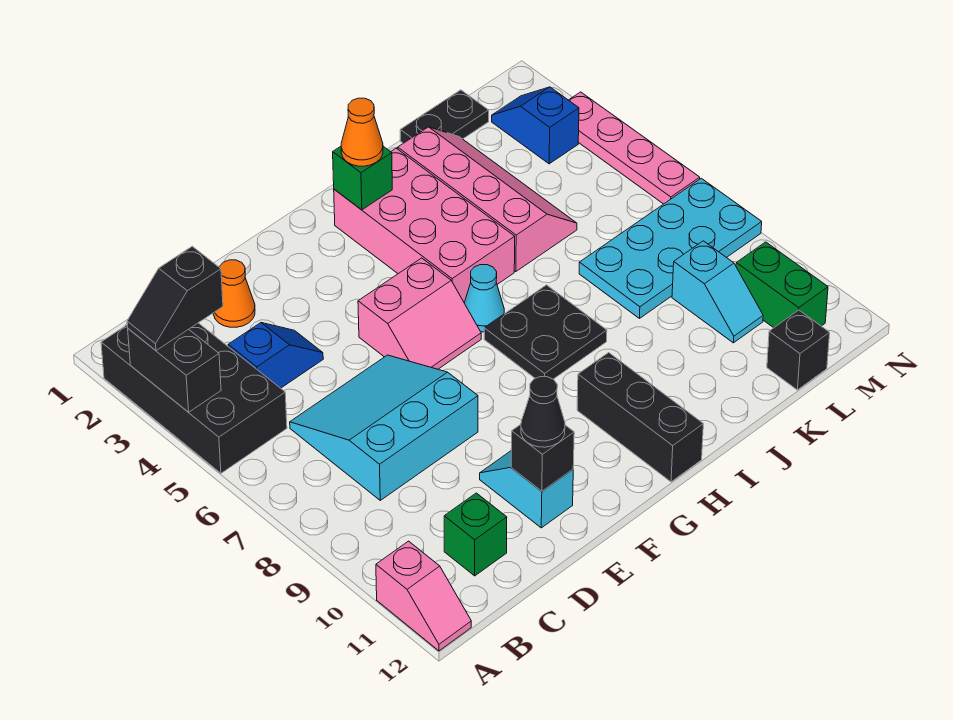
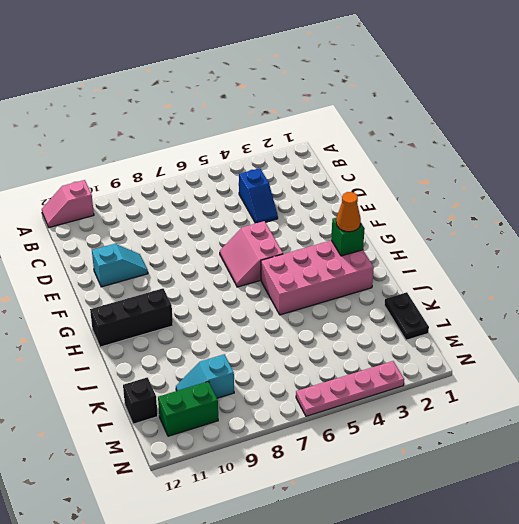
none -> black brick A2:B5 level 1
none -> cyan slope C6:E8 level 1 top 8
none -> green brick C11 level 1

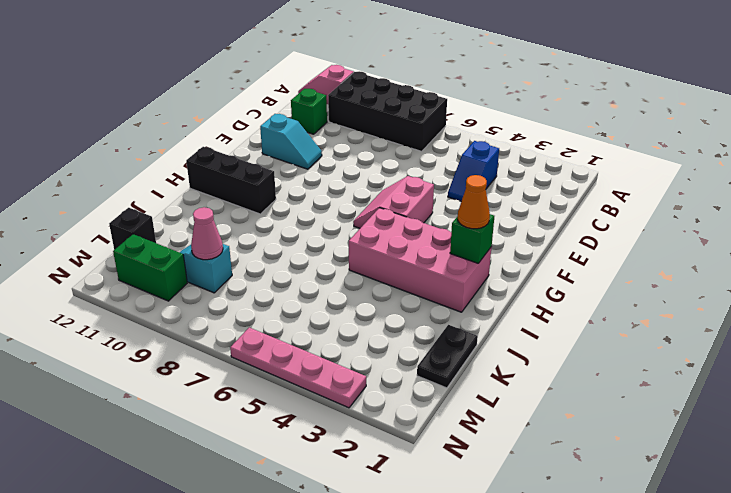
black brick A7:B10 level 1 -> black brick A2:B5 level 1
pink cone L9 level 2 -> none
none -> cyan slope C6:E8 level 1 top 8
none -> orange cone D2 level 1
none -> cyan cone H6 level 1

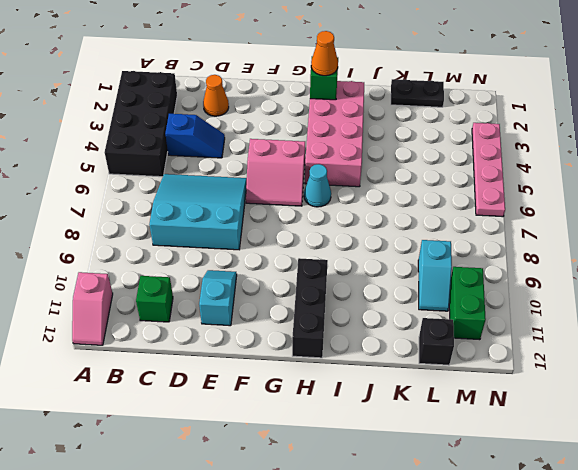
none -> black plate H7:I8 level 1
none -> pink slope J2:K5 level 1 top J
none -> cyan plate K7:N8 level 1

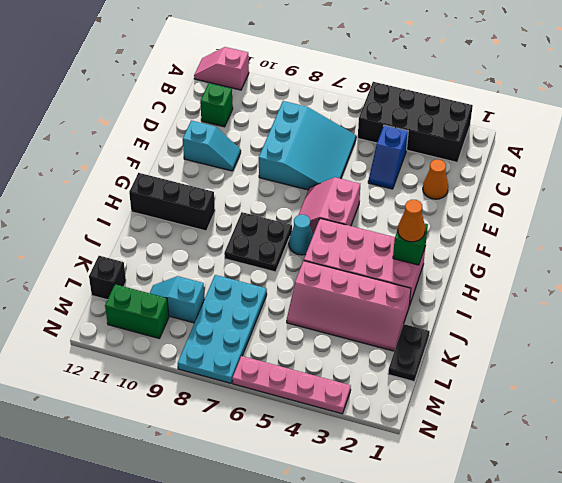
none -> blue slope M2:M3 level 1 top 3
none -> black brick A3:A4 level 2
none -> black brick E11 level 2

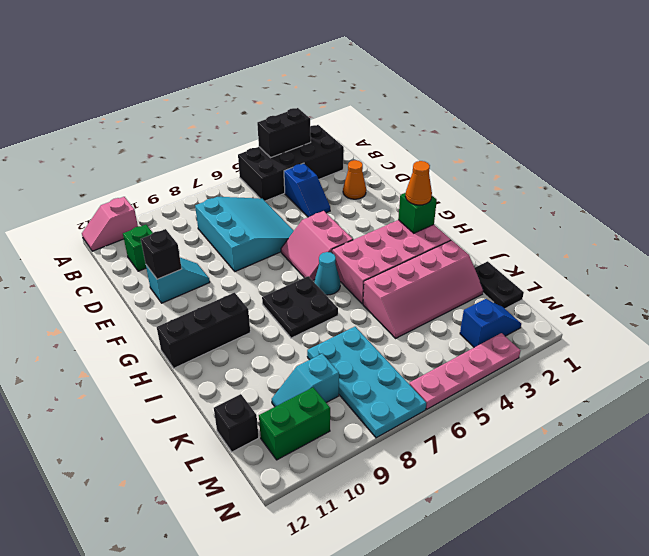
none -> black slope A3:B3 level 3 top B
none -> black cone E11 level 3

